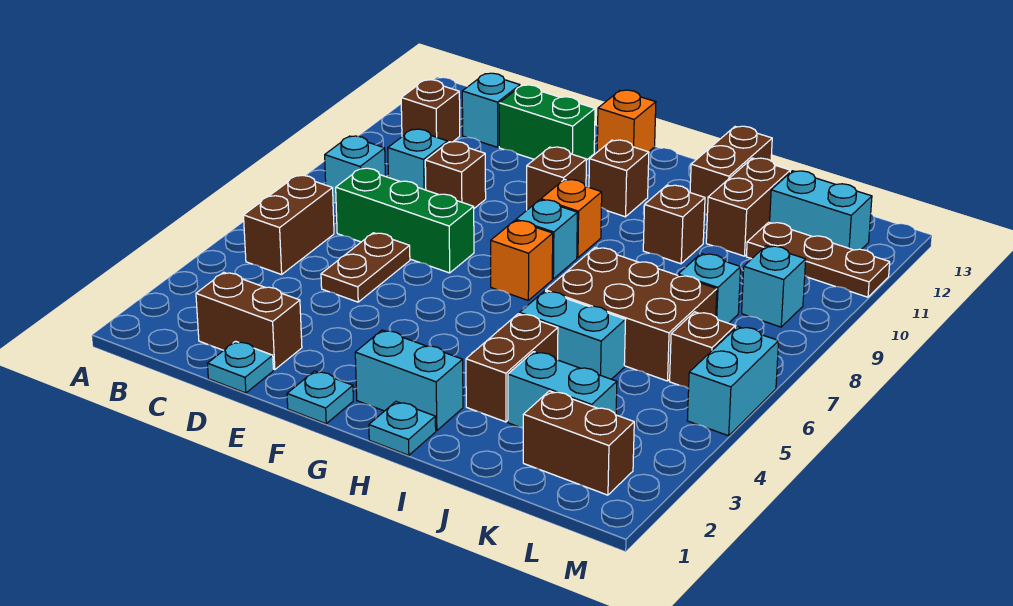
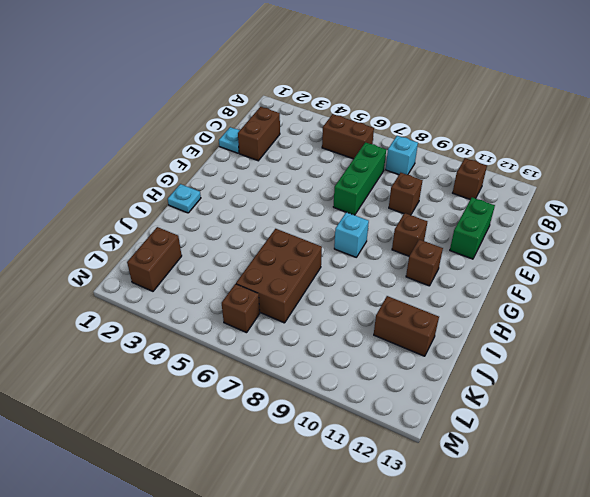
none -> cyan brick C9 level 1
none -> cyan brick C12 level 1
none -> brown plate D5:D6 level 1
none -> cyan plate F1 level 1

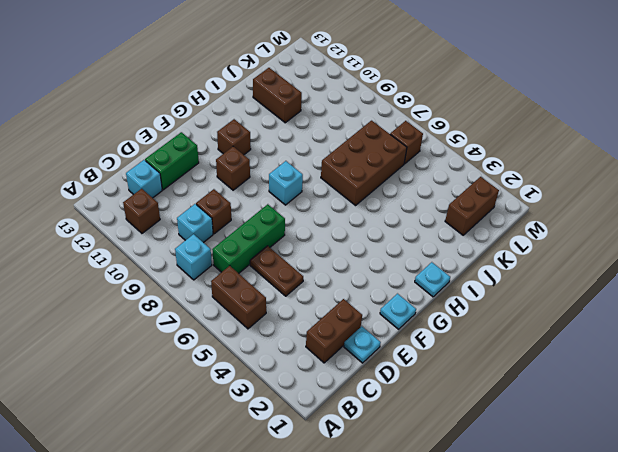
none -> orange brick F13 level 1
none -> cyan brick G2:H2 level 1
none -> orange brick G7 level 1
none -> orange brick G9 level 1

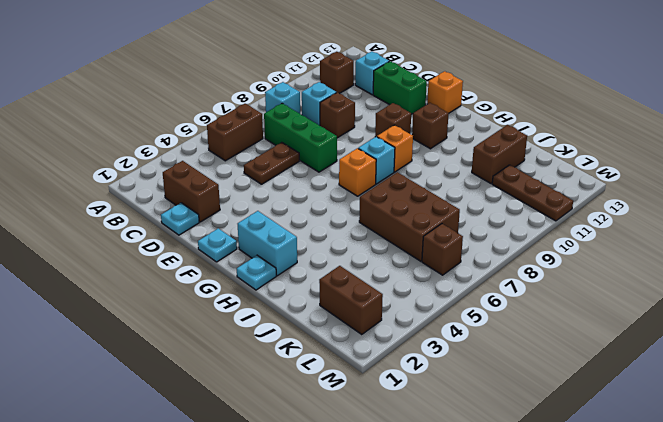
none -> brown brick I3:I4 level 1
none -> cyan brick I5:J5 level 1
none -> brown brick I10 level 1
none -> brown brick I12:I13 level 1

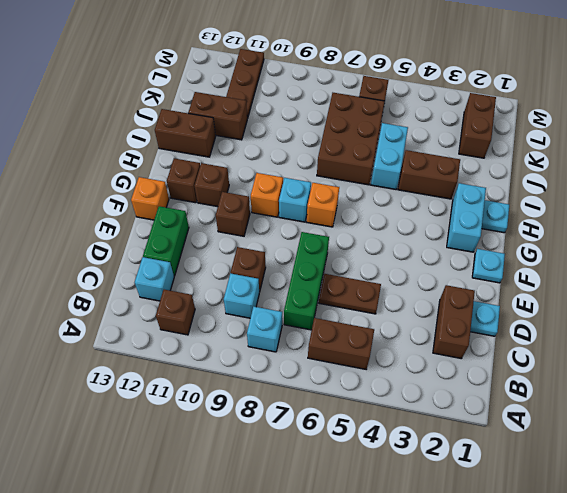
brown brick G12 level 1 -> brown brick I10 level 1
none -> cyan brick J3:K3 level 1
none -> cyan brick K8 level 1
none -> cyan brick K12:L12 level 1
none -> cyan brick L9 level 1

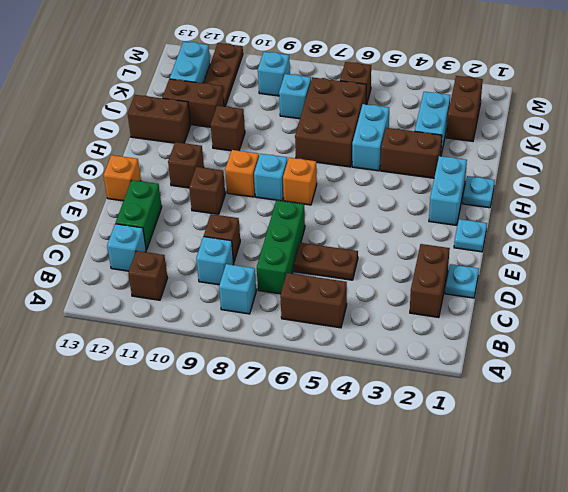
none -> cyan brick M5:M6 level 1

